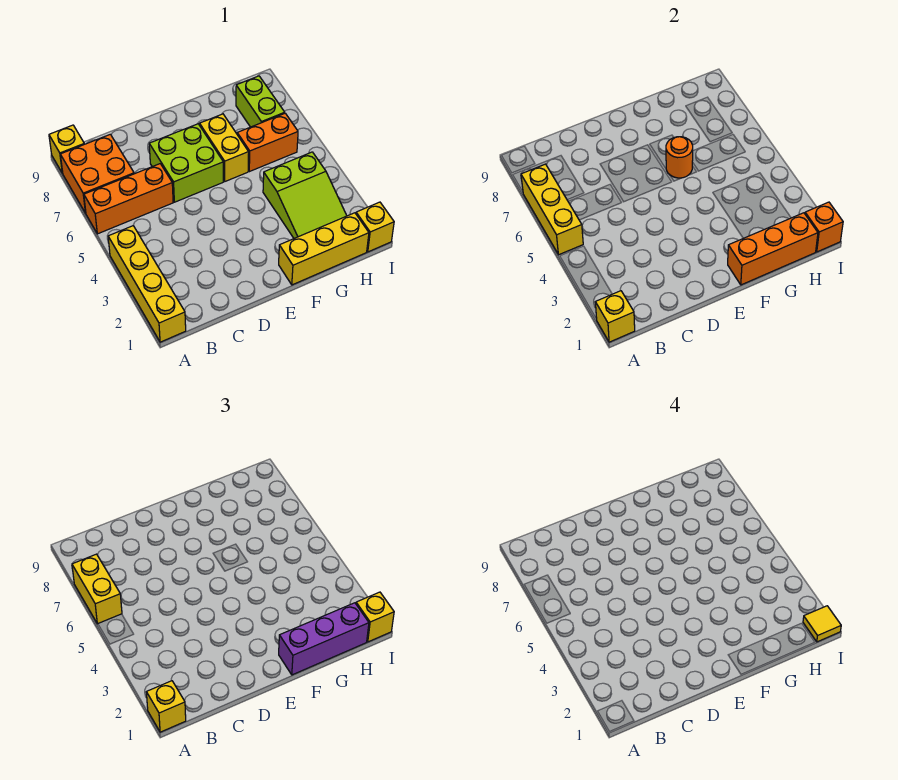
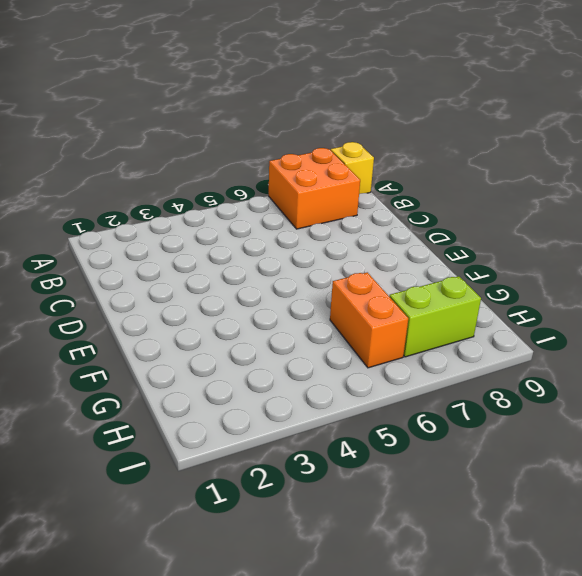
none -> yellow brick A1:A4 level 1
none -> orange brick A6:C6 level 1
none -> lime brick D6:E7 level 1

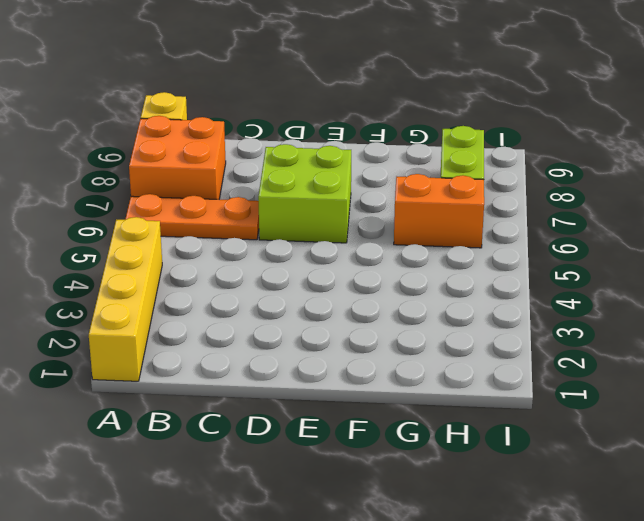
orange plate A6:C6 level 1 -> orange brick A6:C6 level 1
none -> yellow brick F1:H1 level 1
none -> yellow brick F6:F7 level 1
none -> lime slope G2:H4 level 1 top 4

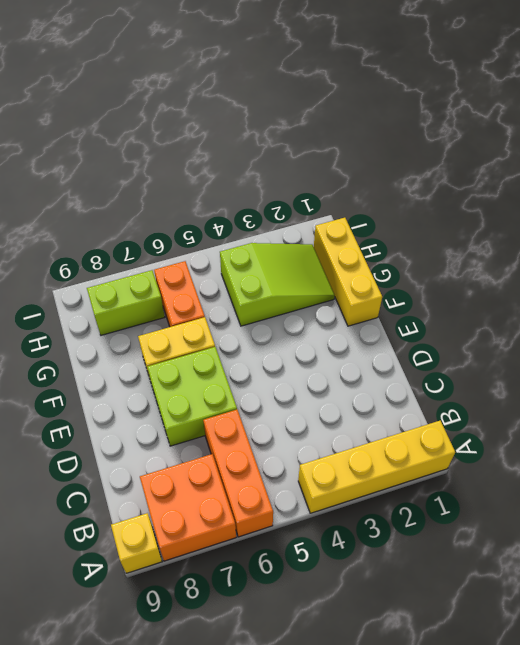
none -> yellow brick I1 level 1
none -> yellow brick A1 level 2
none -> yellow brick A5:A7 level 2

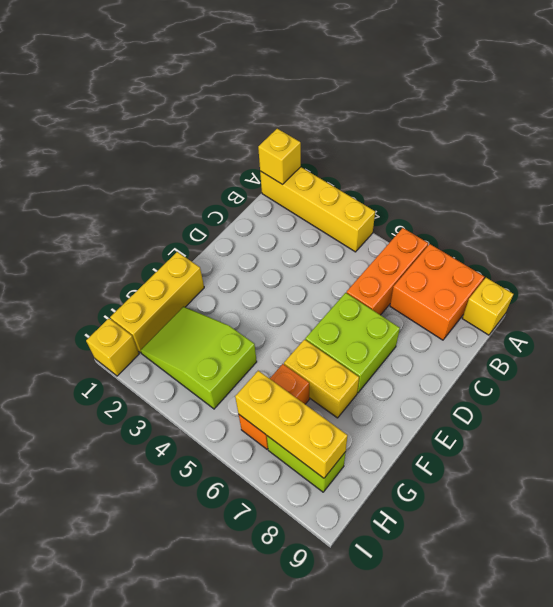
yellow brick H6:H8 level 2 -> yellow brick A5:A7 level 2
none -> orange brick F1:H1 level 2
none -> orange round brick F6 level 2
none -> orange brick I1 level 2

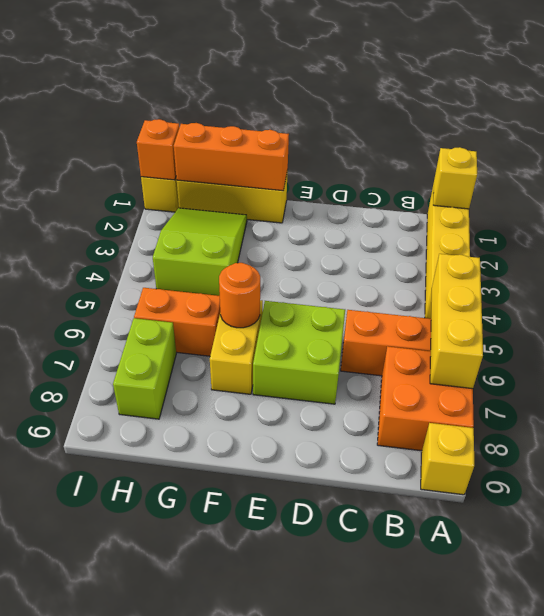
none -> yellow brick A1 level 3
none -> yellow brick A6:A7 level 3
none -> purple brick F1:H1 level 3

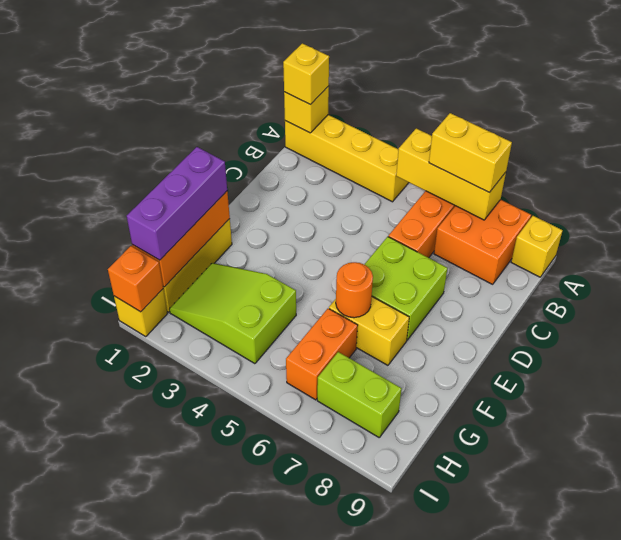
none -> yellow brick I1 level 3
none -> yellow tile I1 level 4

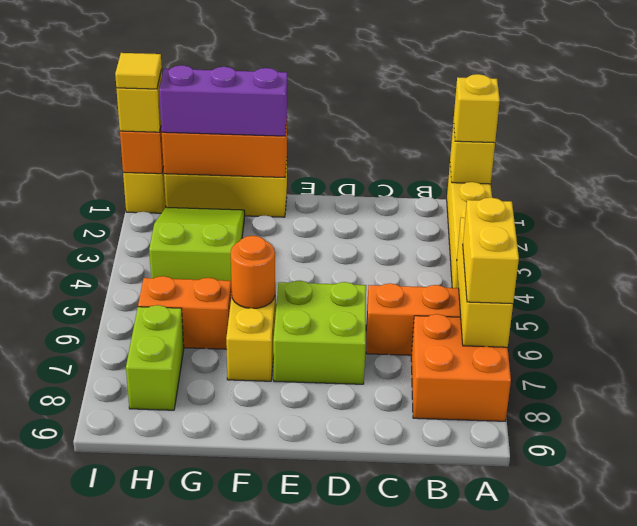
none -> yellow brick A9 level 1

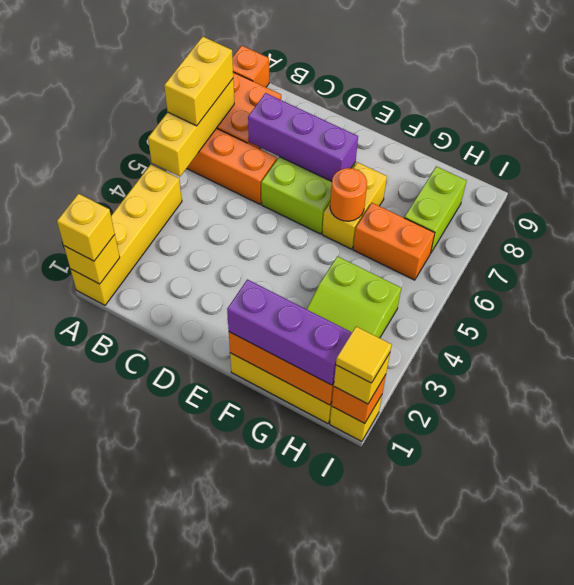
orange brick A9 level 1 -> yellow brick A9 level 1
purple brick C7:E7 level 2 -> none

